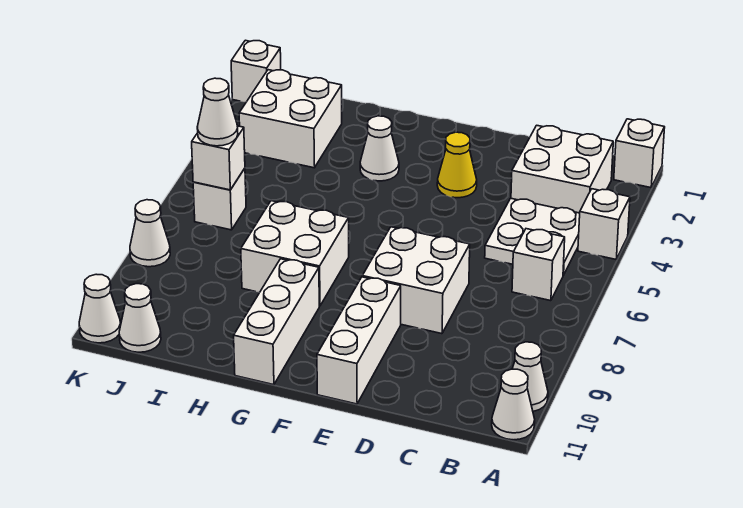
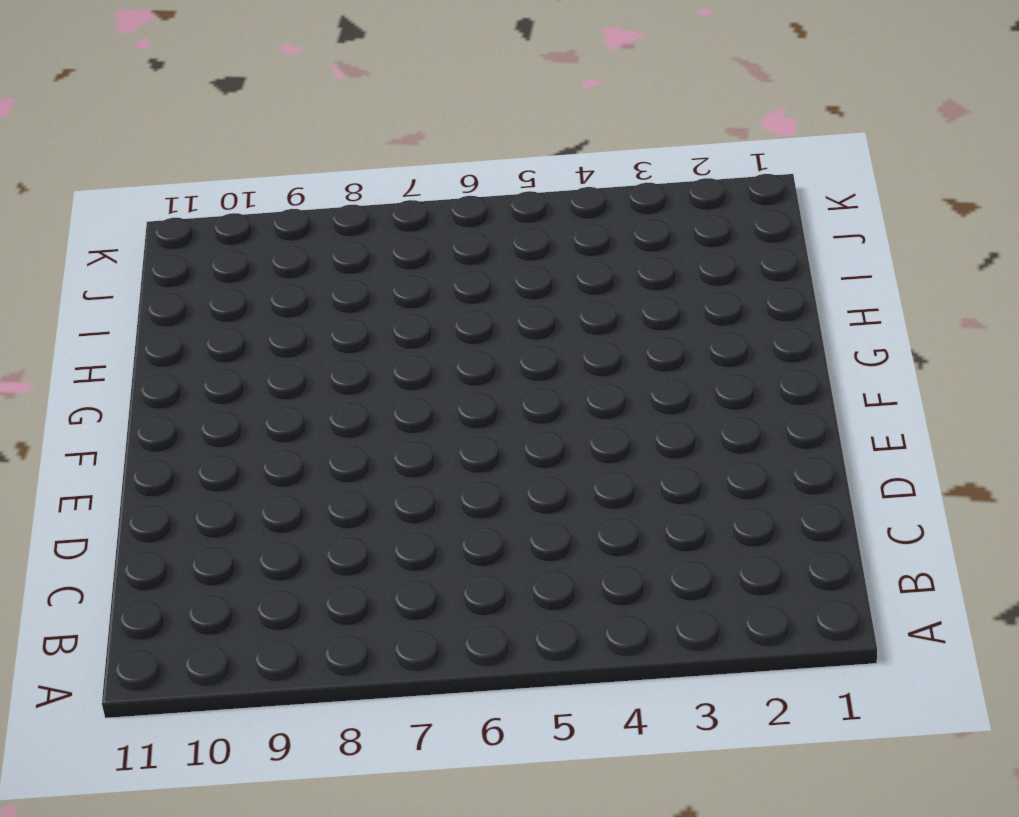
none -> white brick A1 level 1
none -> white brick A4 level 1
none -> white cone A10 level 1

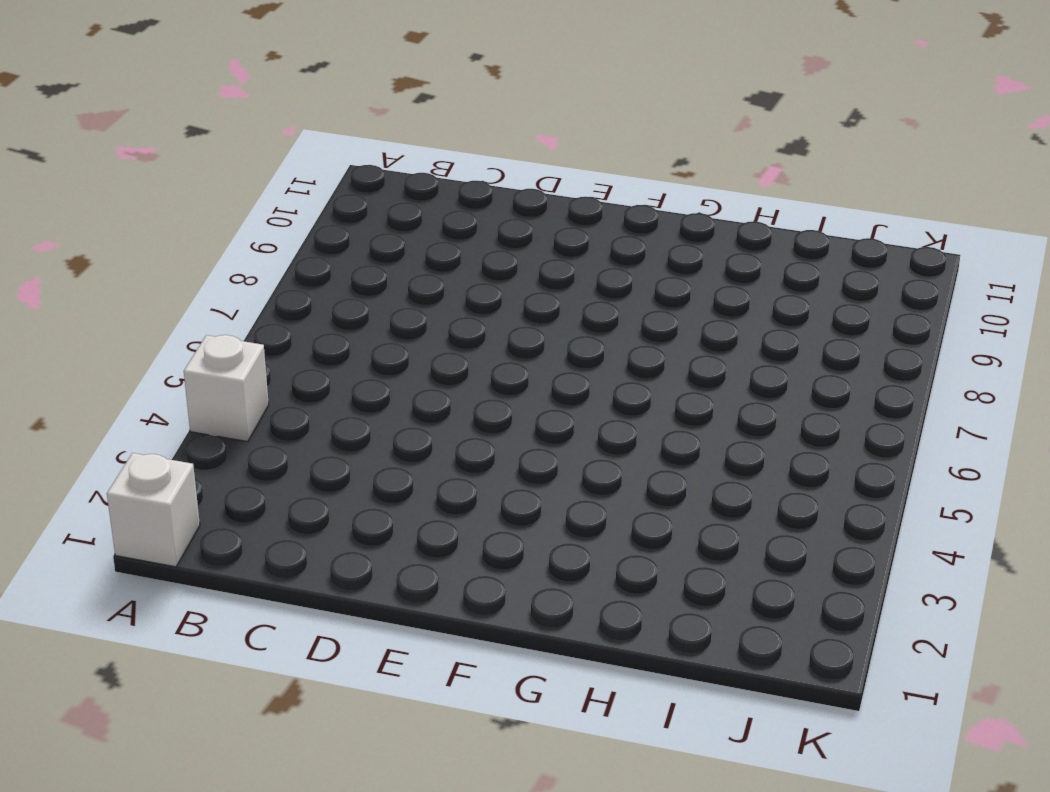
none -> white cone A10 level 1
none -> white cone A11 level 1
none -> white brick B2:C3 level 1

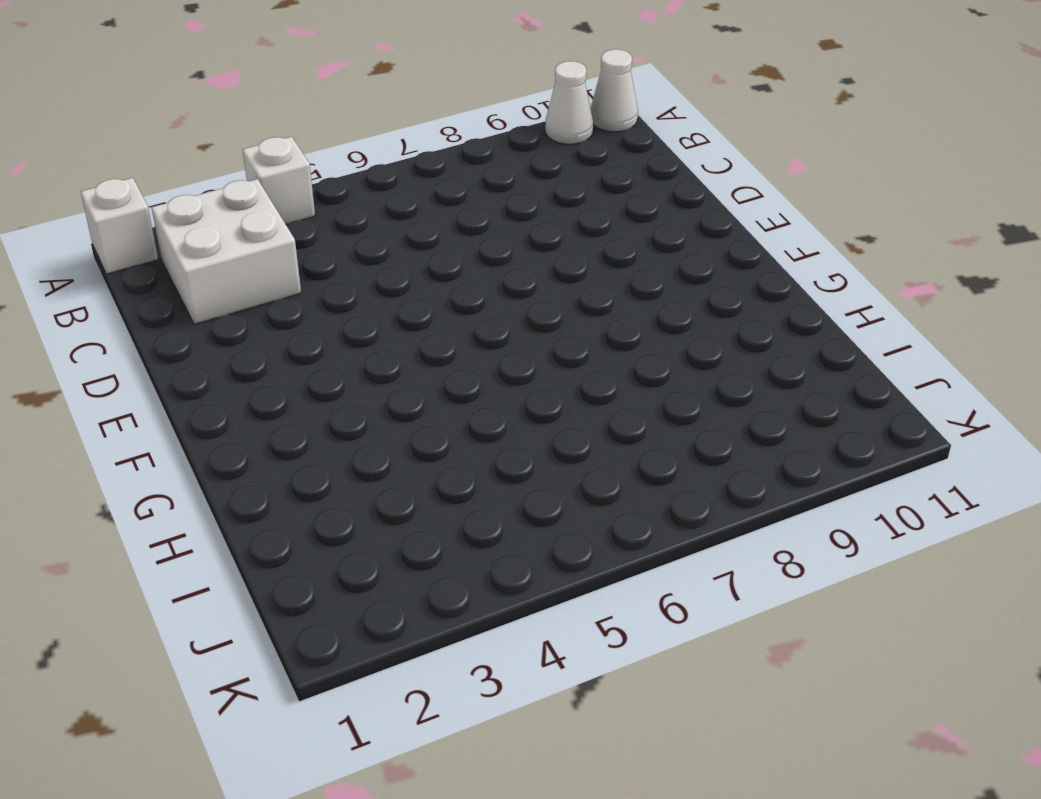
none -> white plate B4:C5 level 1
none -> white brick B6 level 1
none -> white brick D7:E8 level 1

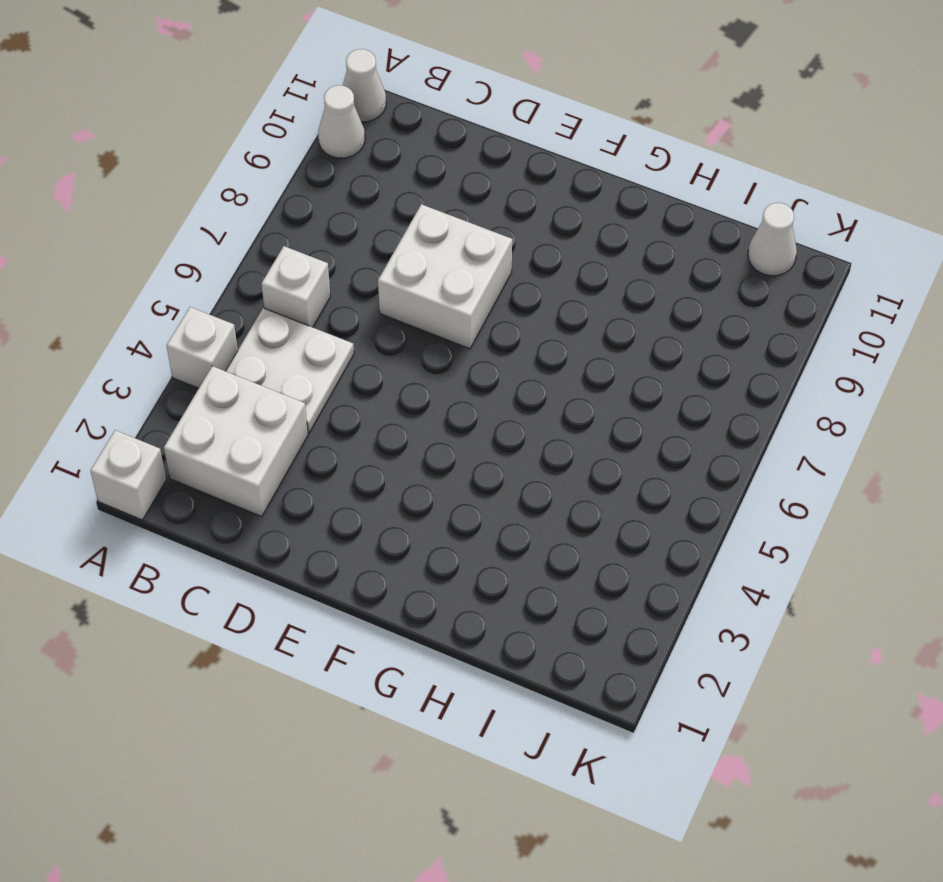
none -> yellow cone E3 level 1
none -> white brick E9:E11 level 1
none -> white cone G3 level 1

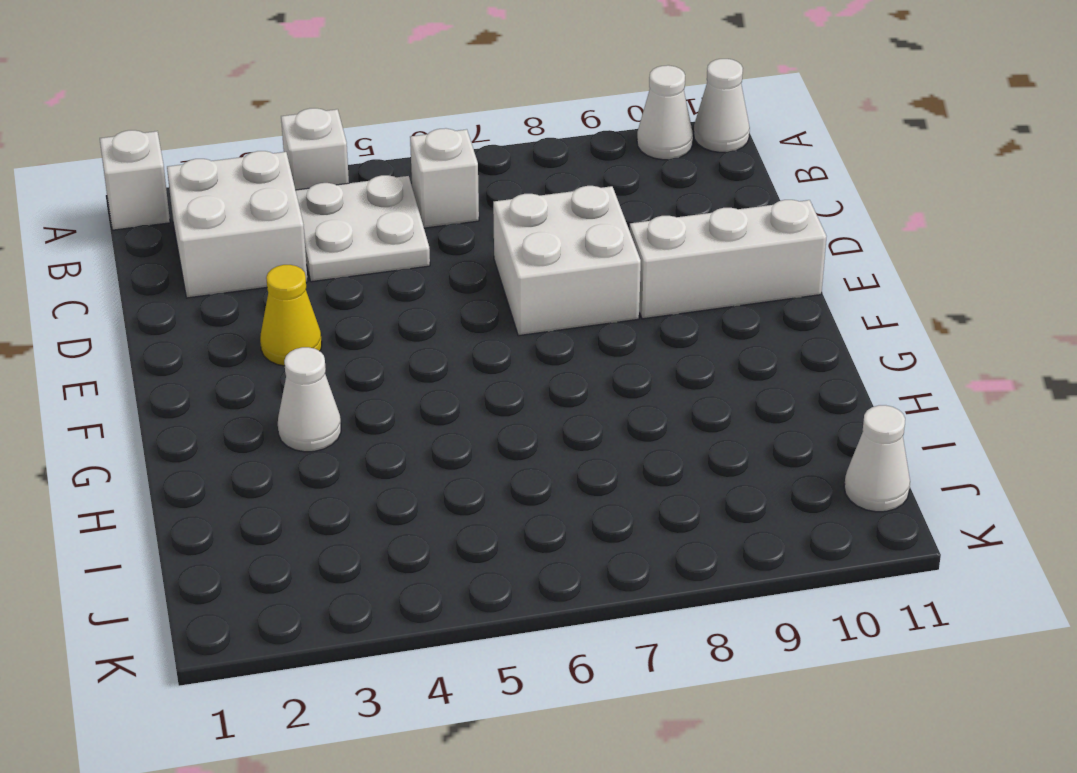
none -> white brick G7:H8 level 1
none -> white brick G9:G11 level 1
none -> white brick I2:J3 level 1

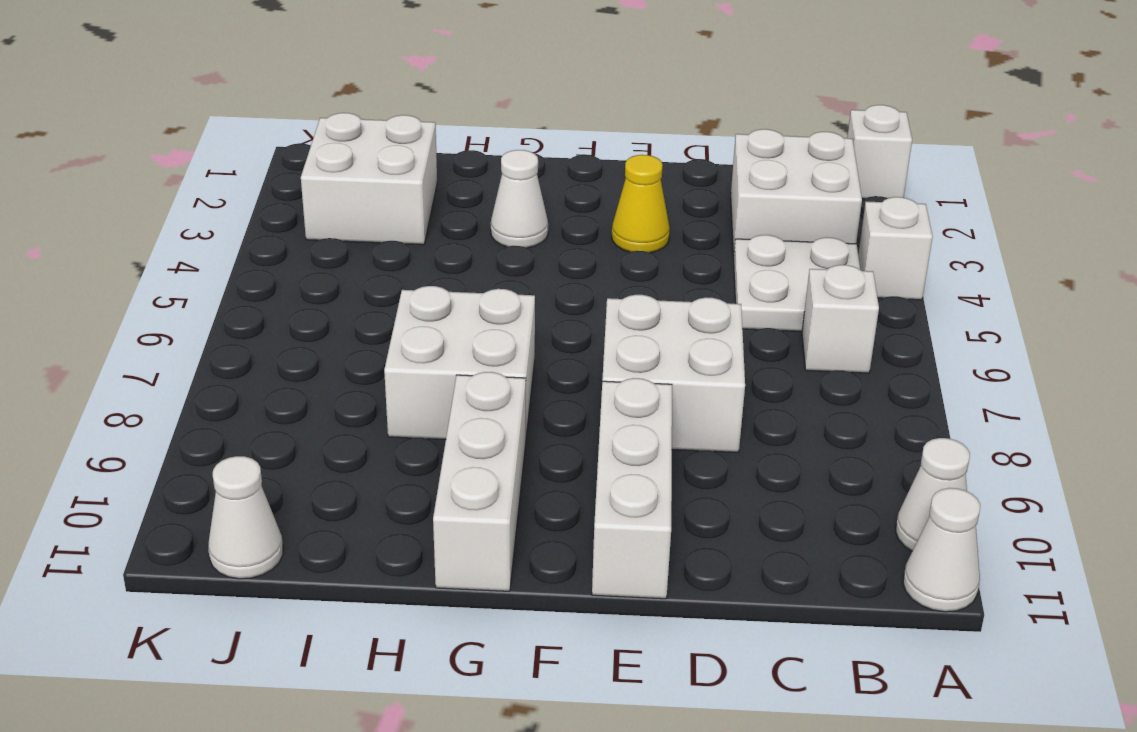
none -> white brick J6 level 1
none -> white brick K1 level 1
none -> white cone K8 level 1

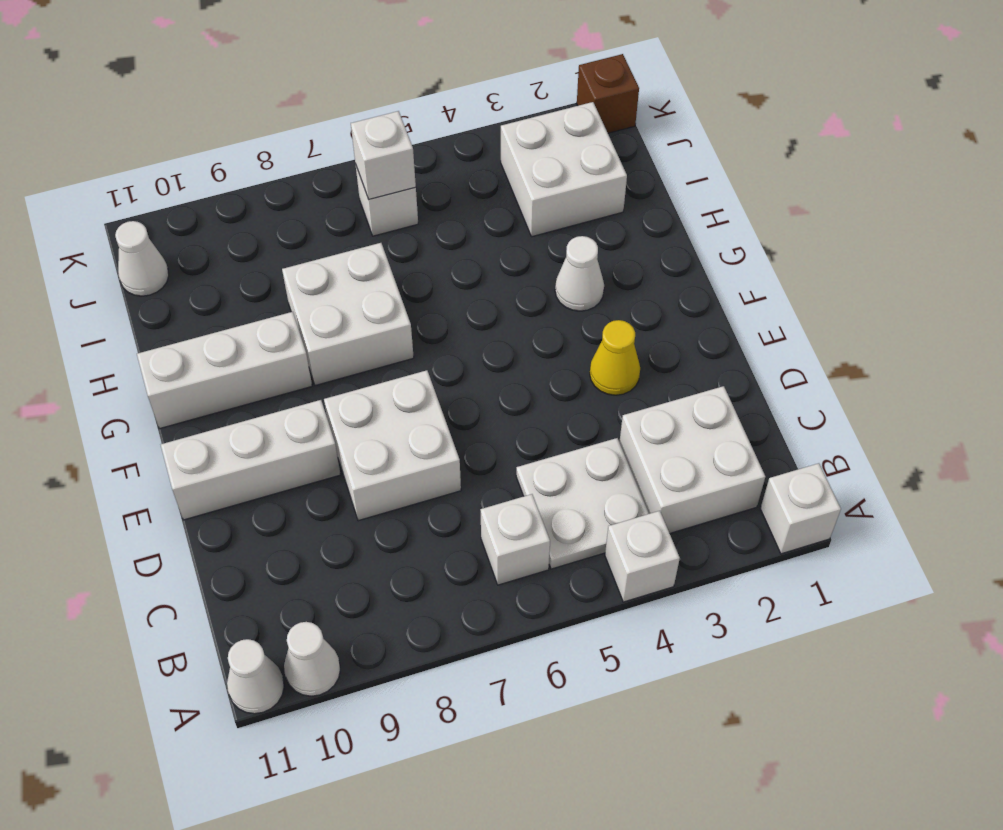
brown brick K1 level 1 -> white brick K1 level 1
none -> white cone K8 level 1
none -> white cone K11 level 1
none -> white cone J6 level 3

